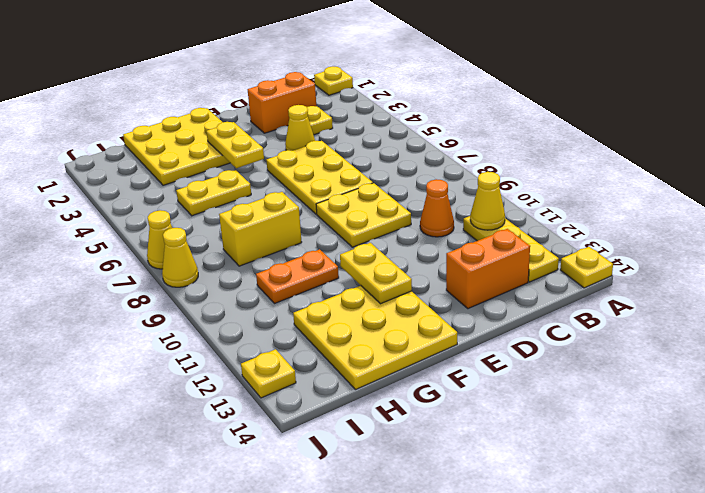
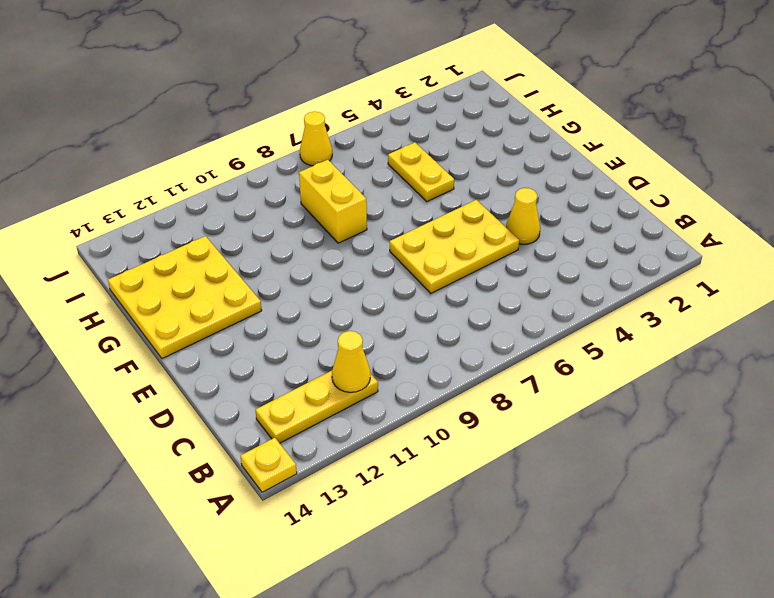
none -> yellow plate A1 level 1
none -> orange brick C2:D2 level 1
none -> yellow plate C3 level 1

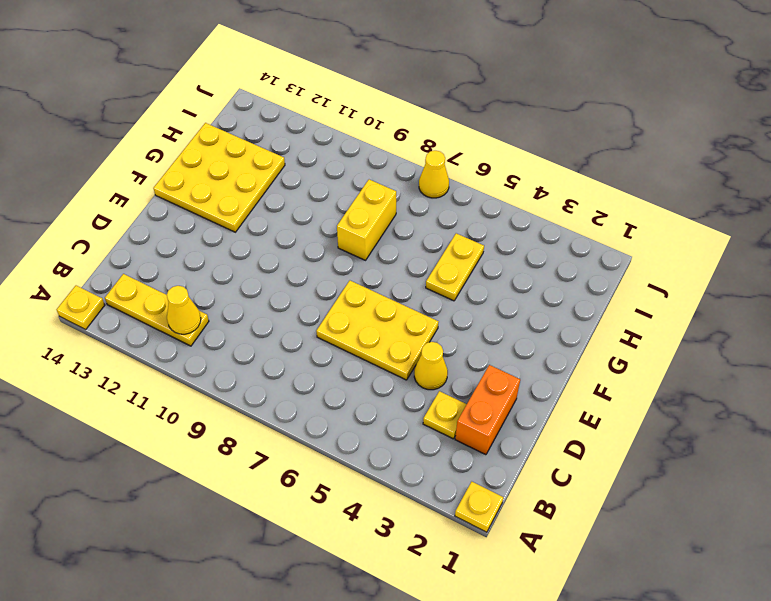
none -> orange cone C10 level 1
none -> orange brick C13:D13 level 1
none -> yellow plate D8:E9 level 1

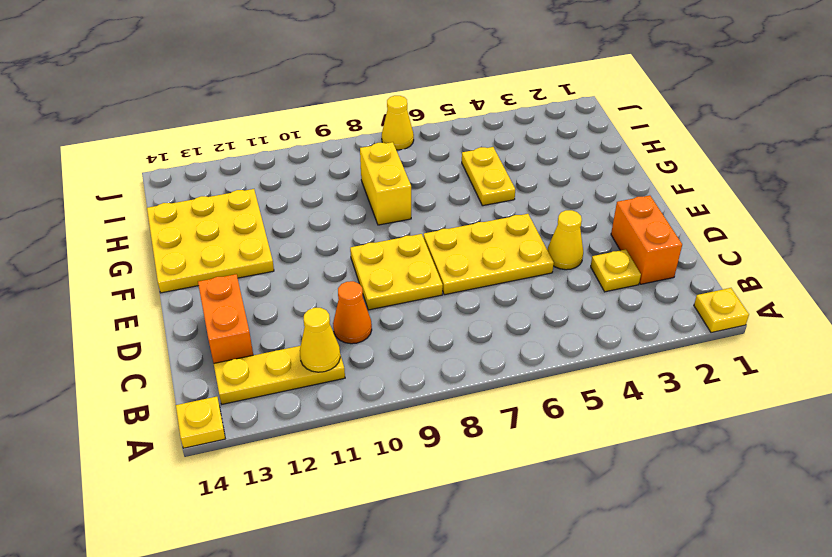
none -> yellow plate F1:H3 level 1
none -> orange plate G10:H10 level 1
none -> yellow cone J8 level 1

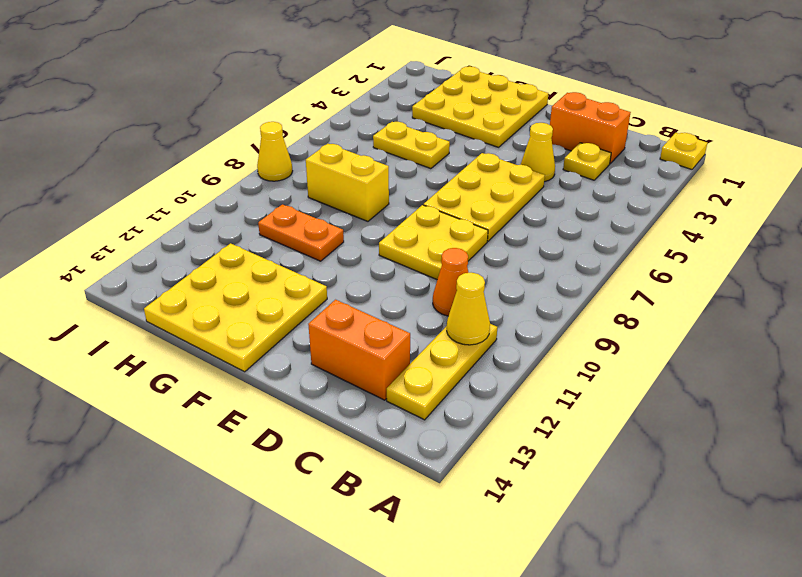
none -> yellow plate A14 level 1
none -> yellow cone J7 level 1
none -> yellow plate J13 level 1

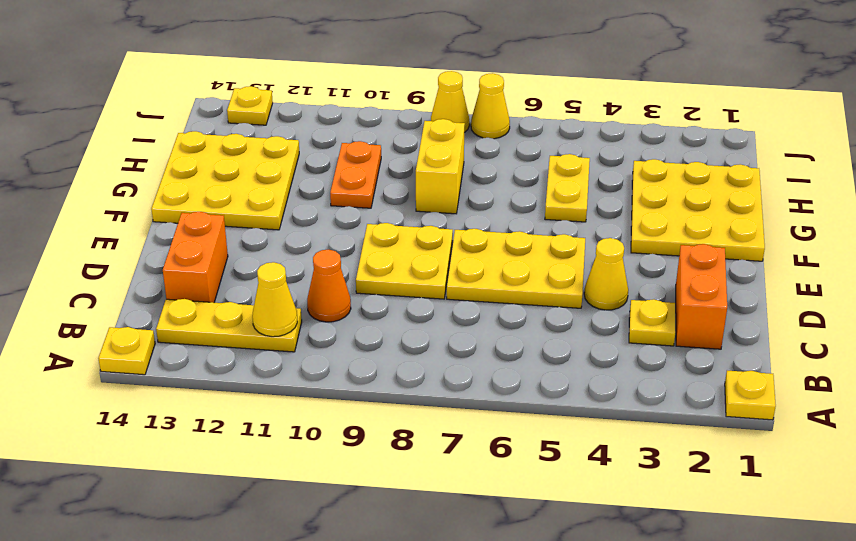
none -> yellow plate F3:F4 level 2
none -> yellow plate F11:F12 level 2

